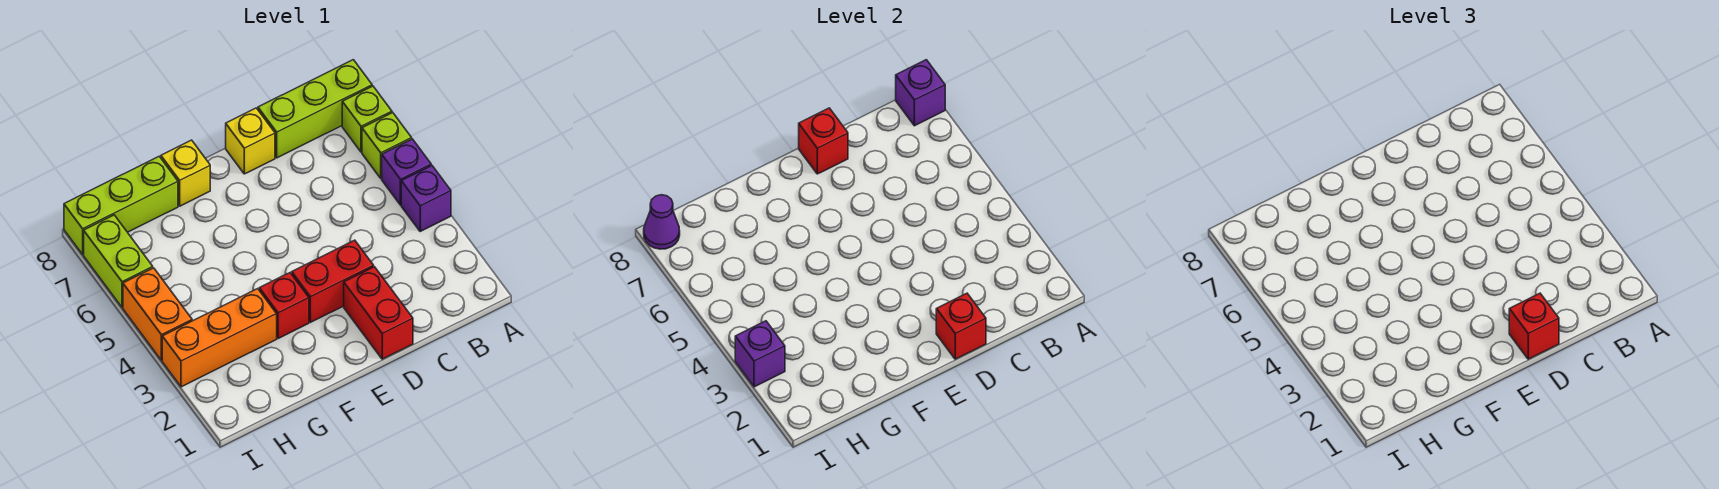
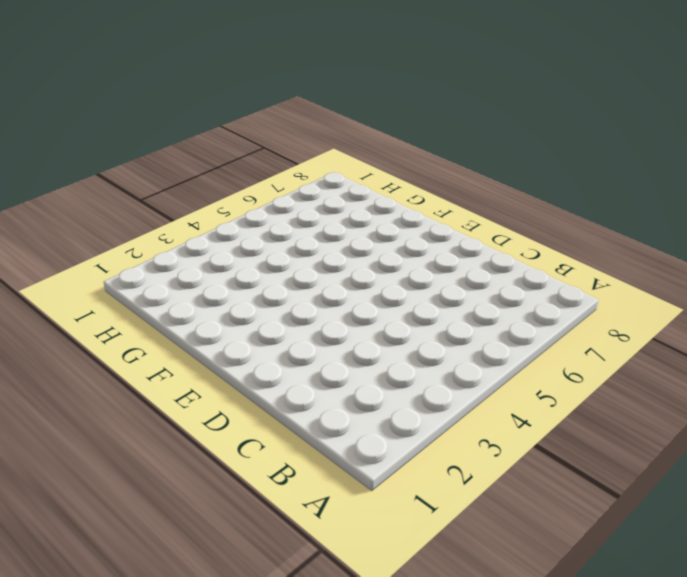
none -> purple brick A4 level 1
none -> purple brick A5 level 1
none -> lime brick A6 level 1

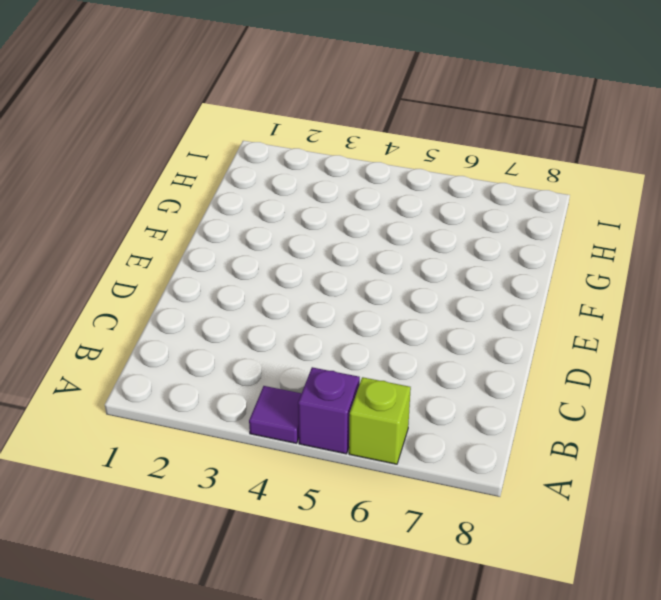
purple tile A4 level 1 -> purple brick A4 level 1
none -> lime brick A7 level 1
none -> lime brick A8:C8 level 1
none -> red brick D1:D2 level 1

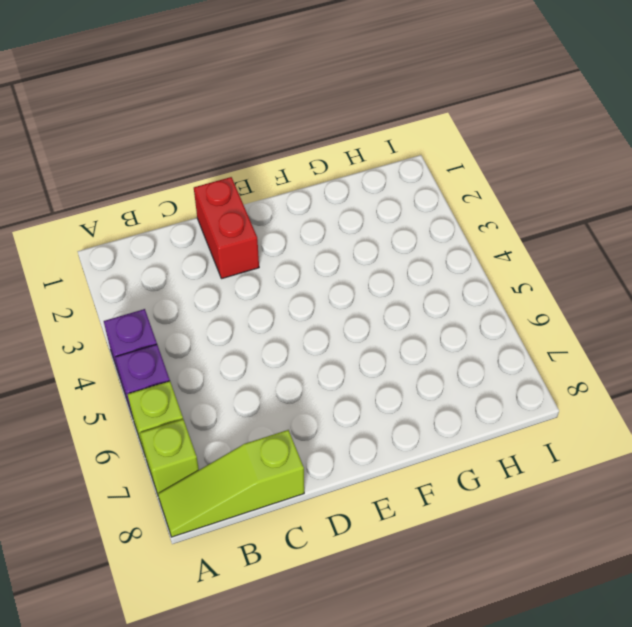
lime slope A8:C8 level 1 top C -> lime brick A8:C8 level 1
none -> red brick D3:E3 level 1
none -> yellow brick D8 level 1
none -> red brick F3 level 1

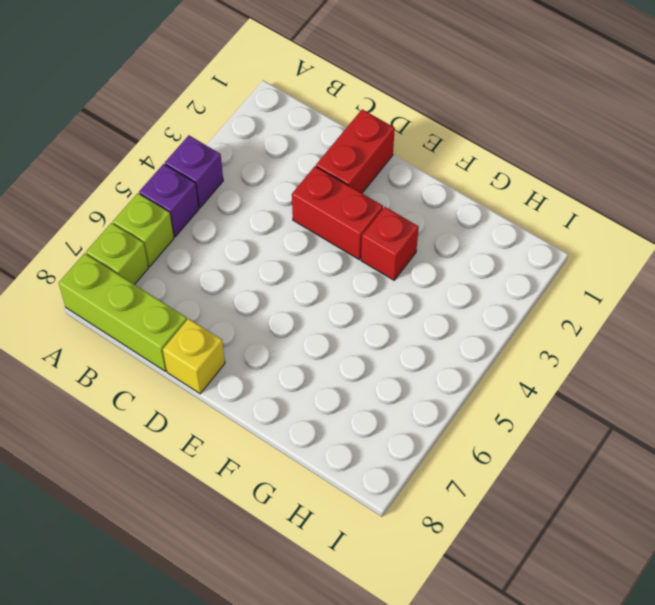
none -> yellow brick F8 level 1
none -> orange brick G3:I3 level 1
none -> lime brick G8:I8 level 1

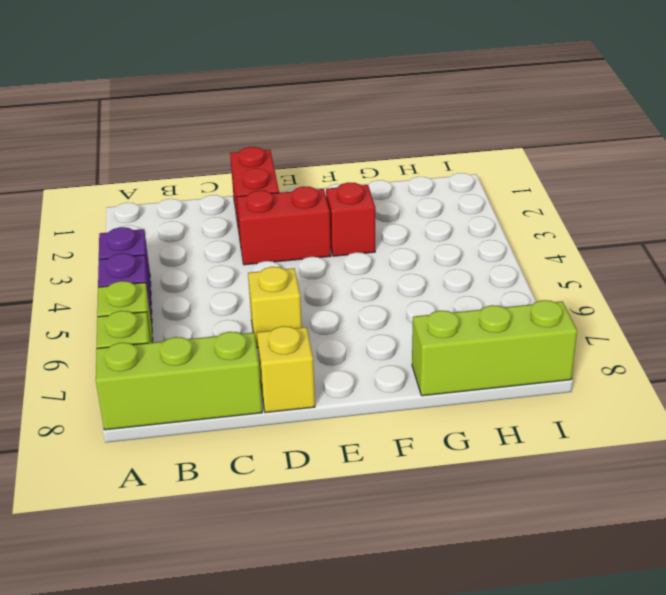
yellow brick D6 level 1 -> yellow brick F8 level 1
none -> orange brick G3:I3 level 1
none -> orange brick I4:I5 level 1
none -> lime brick I6:I7 level 1

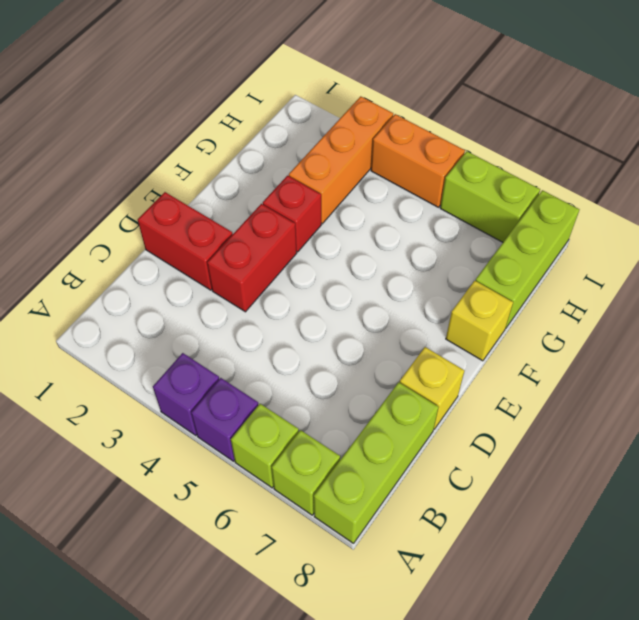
none -> purple brick A8 level 2
none -> red brick D1 level 2
none -> red brick D8 level 2

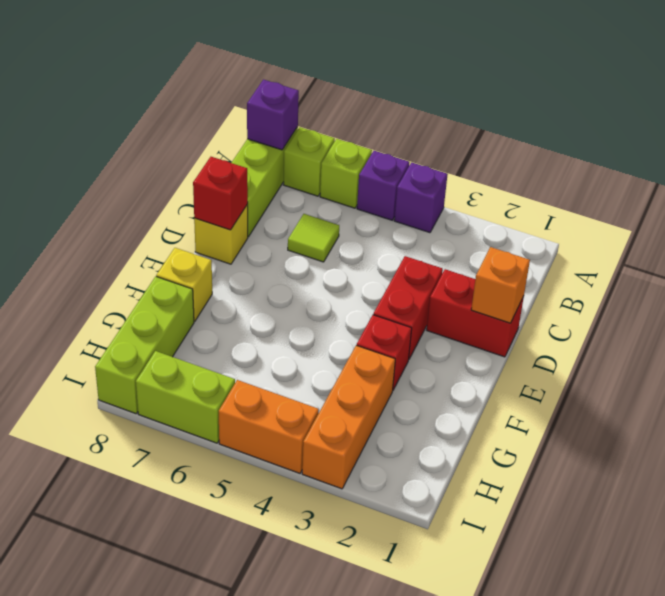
lime tile C6 level 1 -> none
orange brick D1 level 2 -> red brick D1 level 2
none -> purple brick I3 level 2
none -> purple cone I8 level 2
none -> red brick D1 level 3

